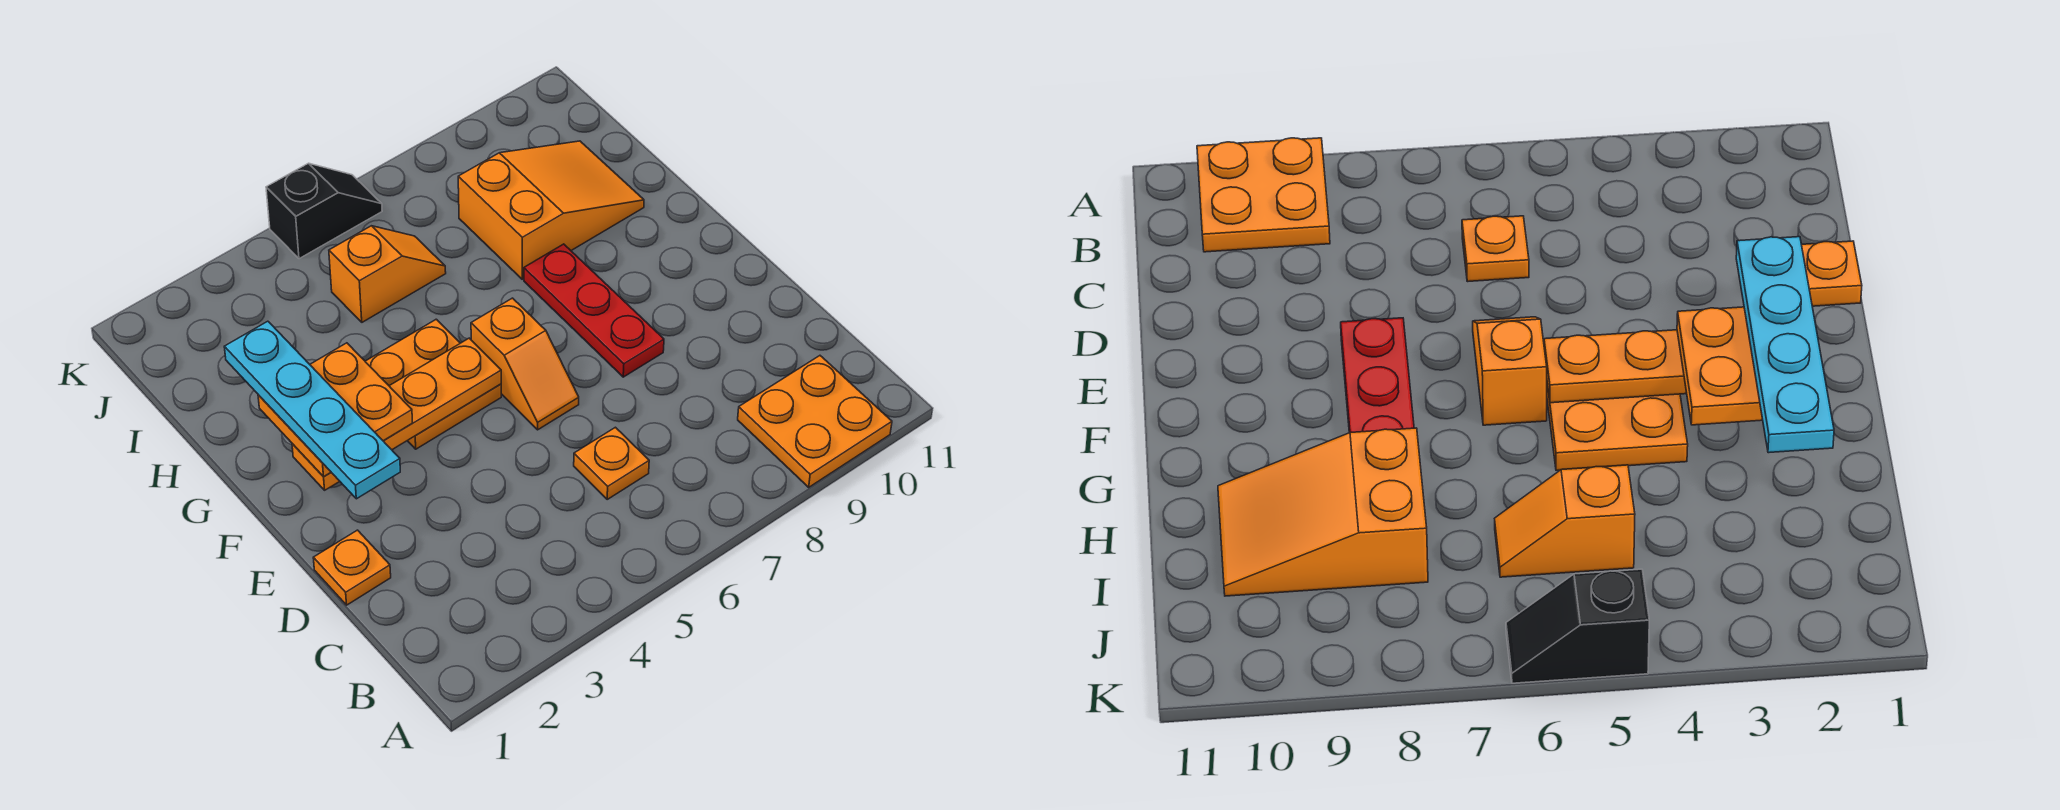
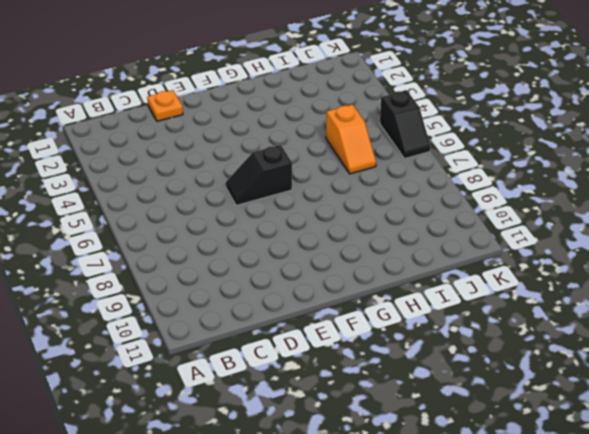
black slope E6:F6 level 1 top F -> orange slope E6:F6 level 1 top F
none -> orange plate A9:B10 level 1
none -> orange plate C6 level 1
none -> red plate E8:G8 level 1

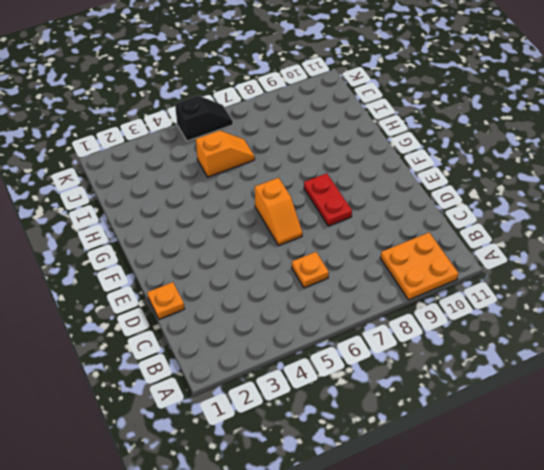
red plate E8:F8 level 1 -> red plate E8:G8 level 1
none -> orange plate F4:G5 level 1
none -> orange slope H8:I10 level 1 top 8
none -> orange plate F2:F5 level 2

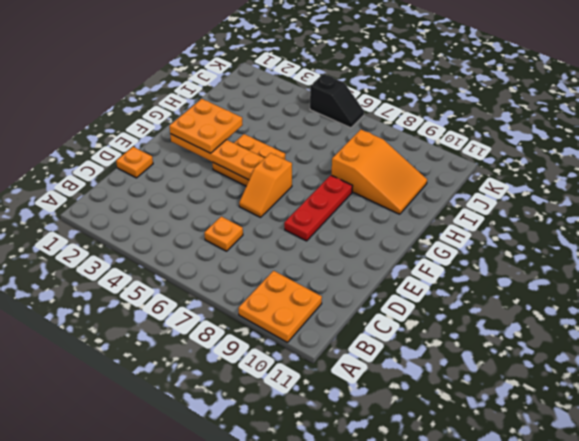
none -> orange slope I5:I6 level 1 top 5
none -> cyan plate E2:H2 level 4

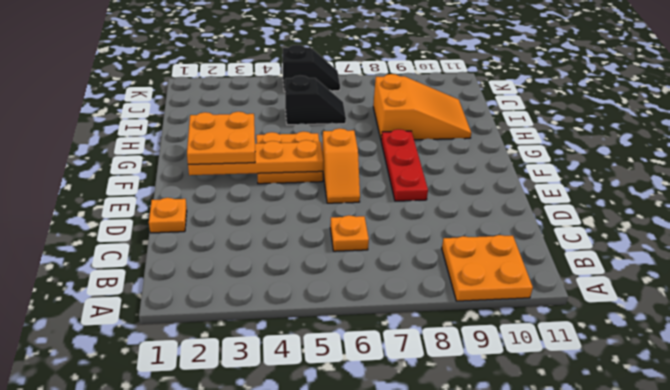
black slope I5:I6 level 1 top 5 -> orange slope I5:I6 level 1 top 5
none -> cyan plate E2:H2 level 4

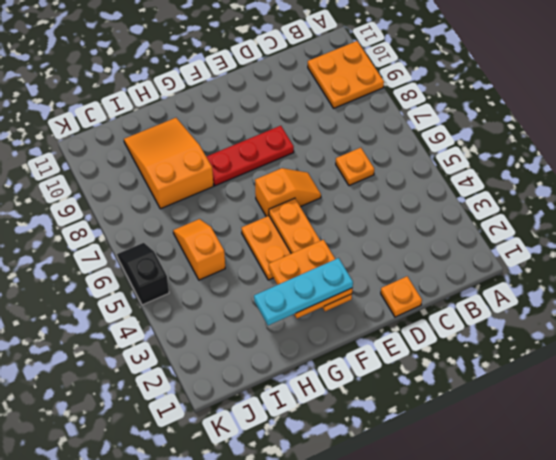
cyan plate F2:H2 level 4 -> cyan plate E2:H2 level 4

